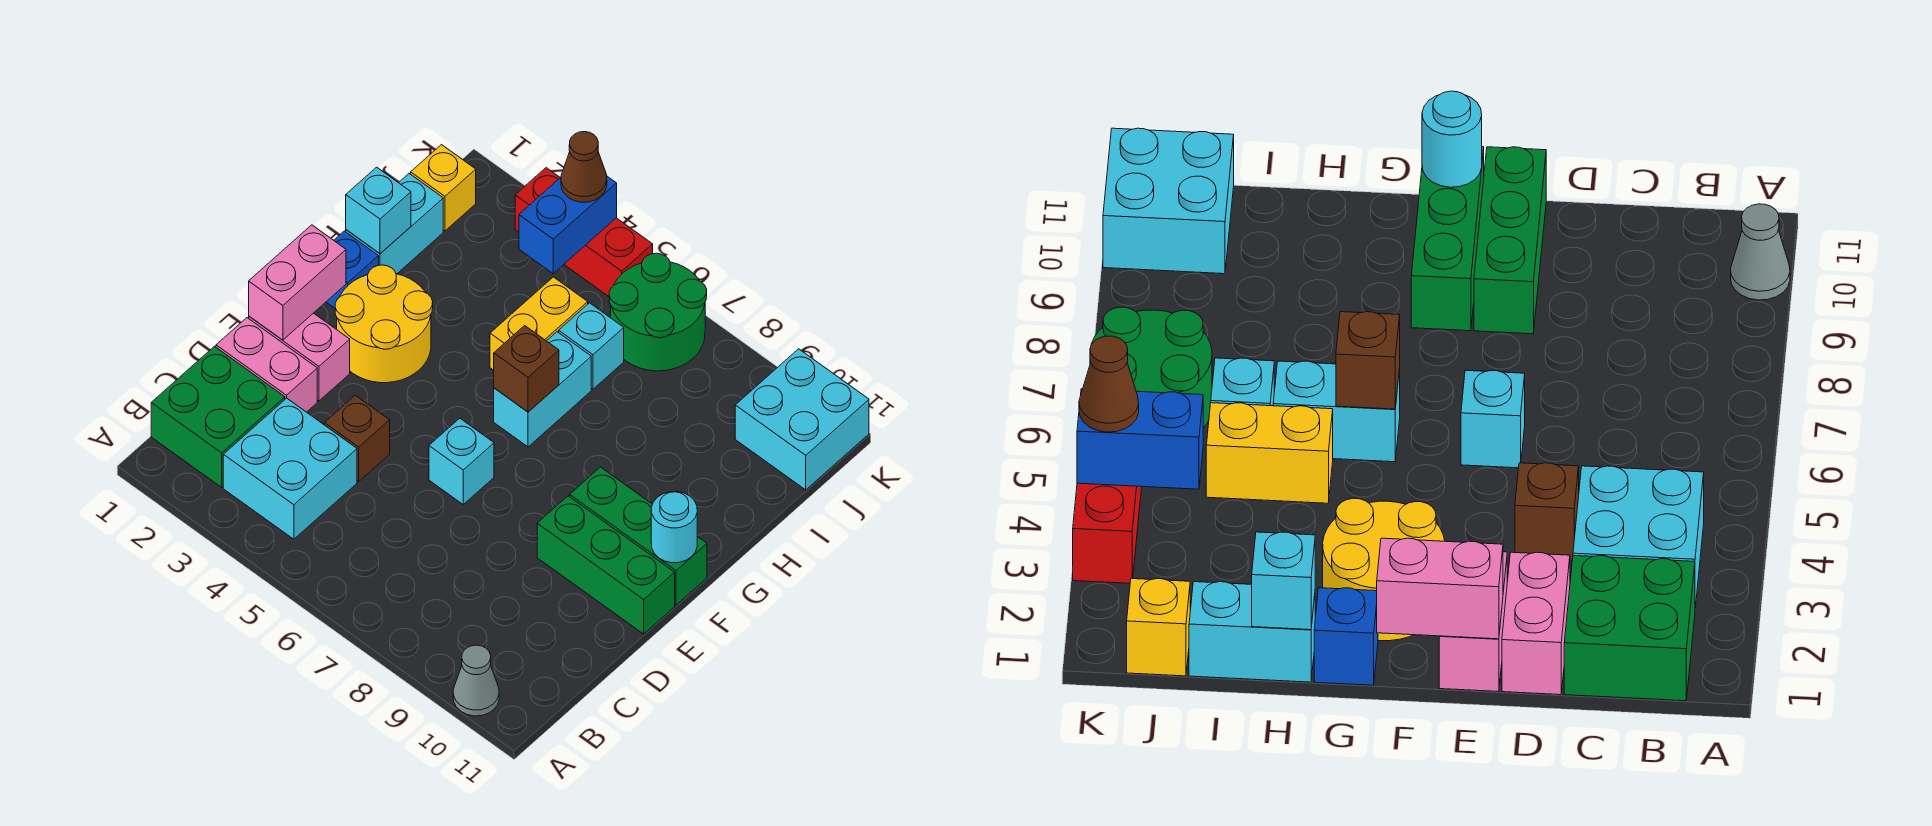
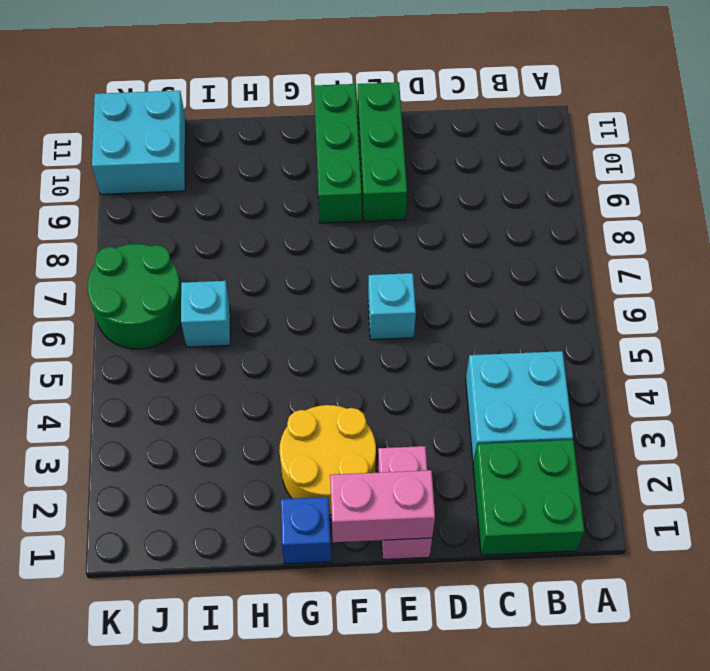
none -> grey cone A10 level 1
none -> pink brick D1:D2 level 1
none -> brown brick D4 level 1

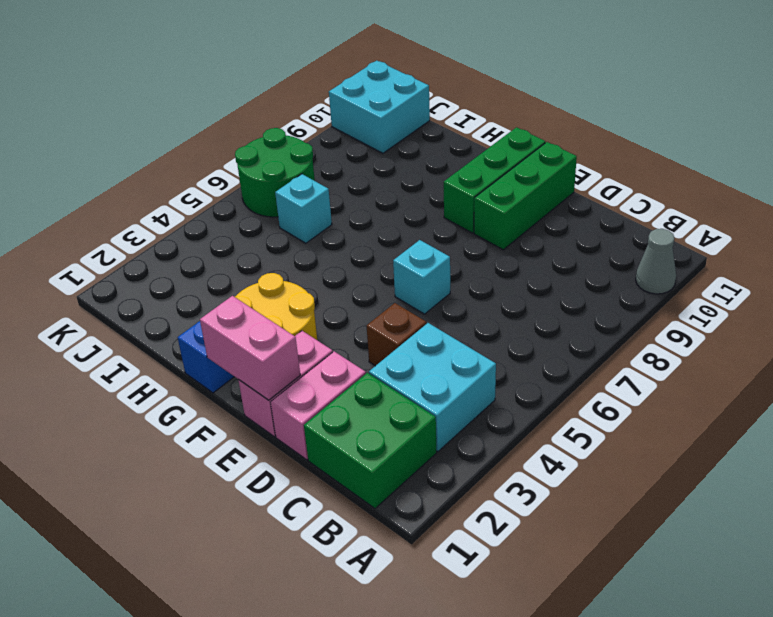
none -> cyan brick G6:H6 level 1
none -> cyan brick H1:I1 level 1
none -> yellow brick H5:I5 level 1

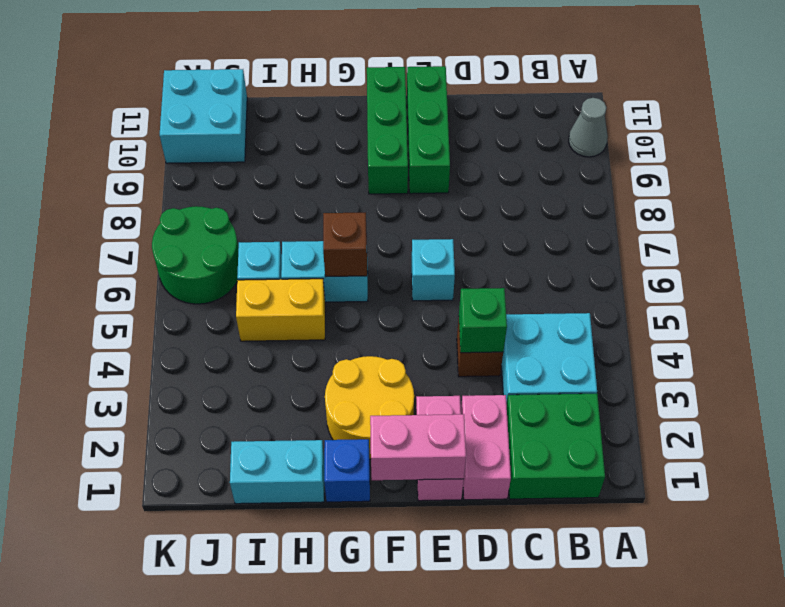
green brick D4 level 2 -> none
none -> yellow brick J1 level 1
none -> red brick K3:K5 level 1
none -> cyan round brick F11 level 2

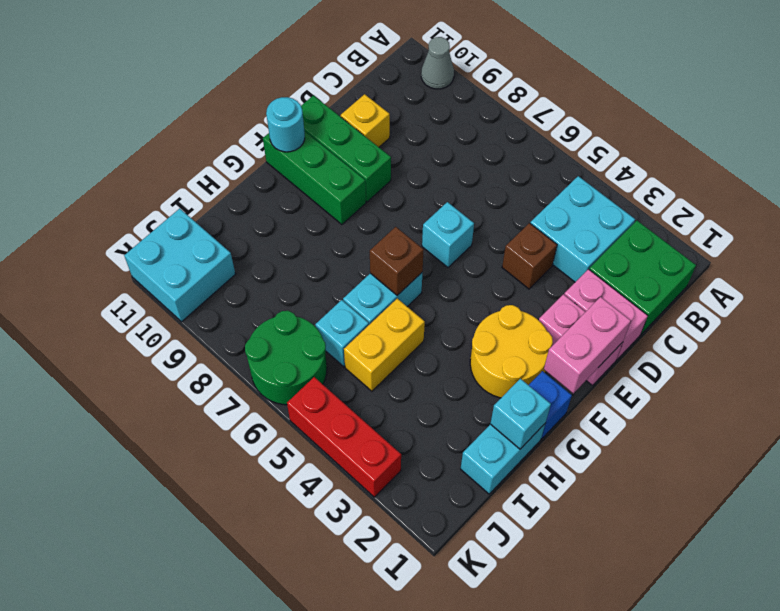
yellow brick D10 level 1 -> yellow brick J1 level 1
none -> blue brick J4:K4 level 2
none -> brown cone K4 level 3

